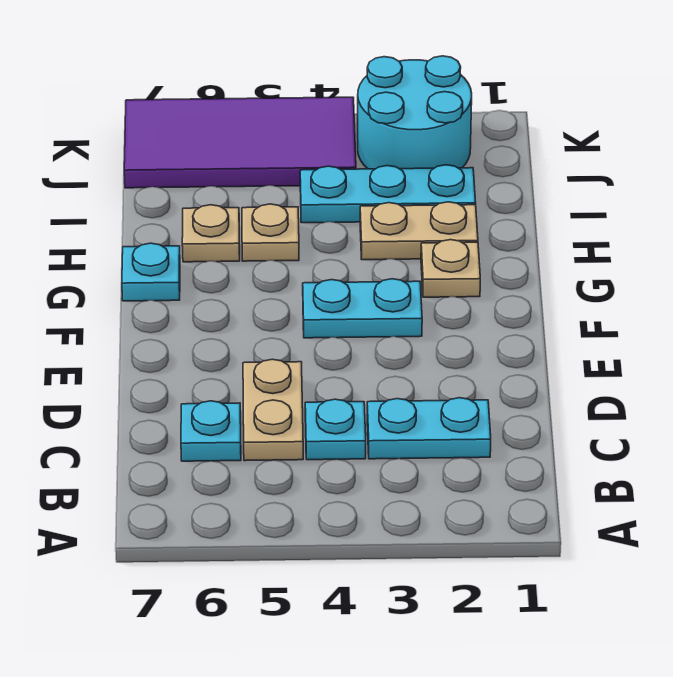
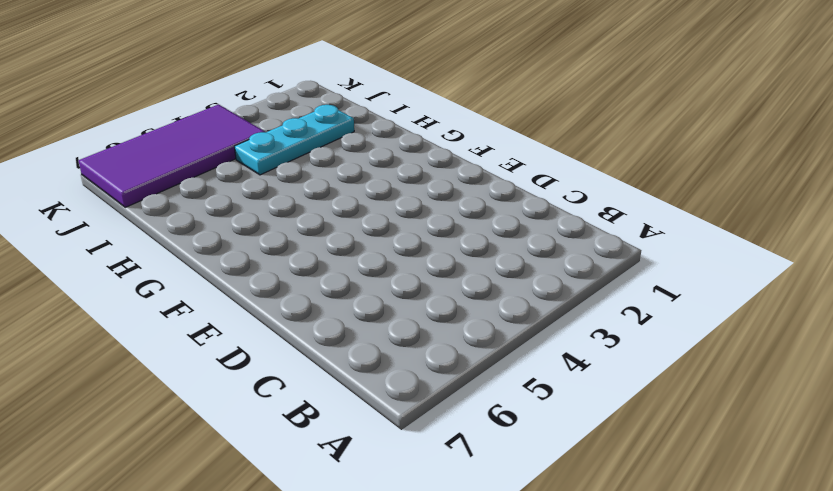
none -> cyan plate C2:C3 level 1
none -> cyan plate C4 level 1
none -> tan plate C5:D5 level 1

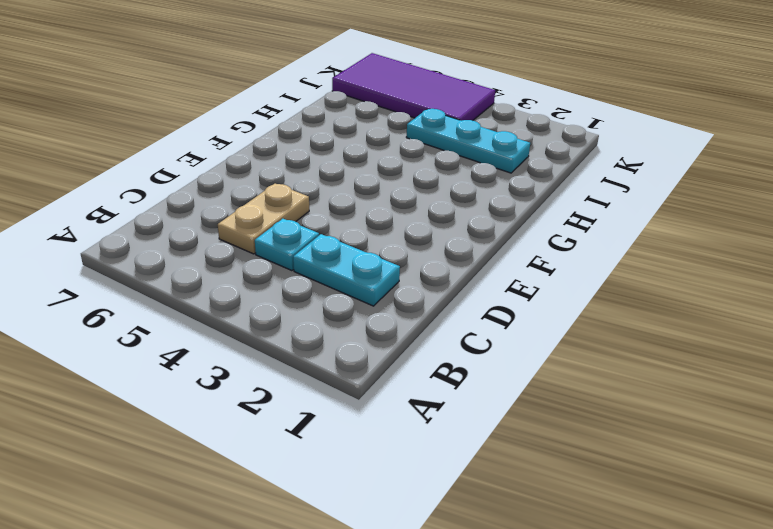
none -> cyan plate C6 level 1
none -> cyan plate F3:F4 level 1
none -> tan plate G2 level 1

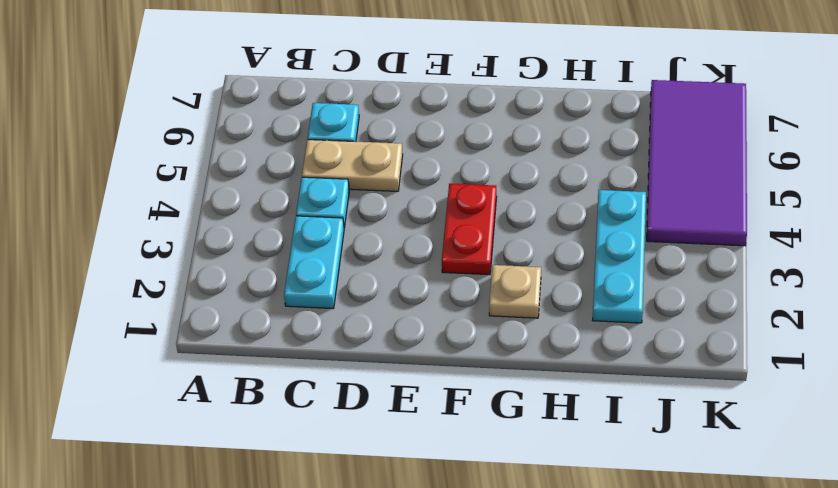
red plate F3:F4 level 1 -> cyan plate F3:F4 level 1
none -> cyan plate G7 level 1
none -> tan plate H2:H3 level 1
none -> tan plate H5 level 1

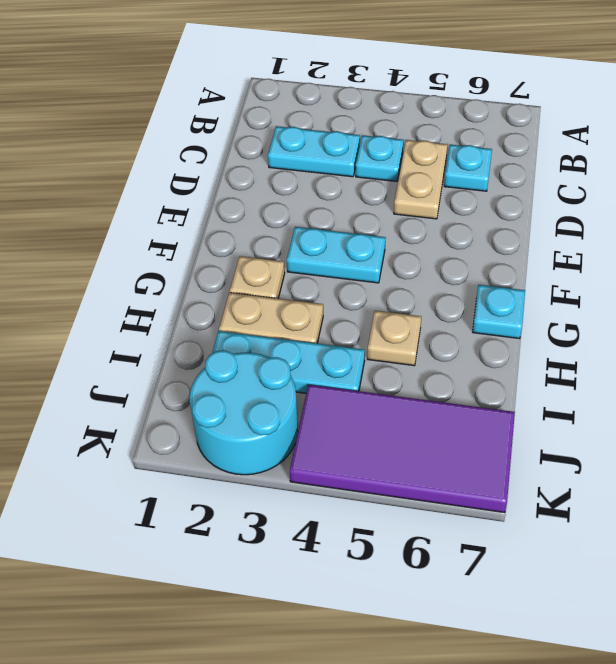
none -> tan plate H6 level 1

